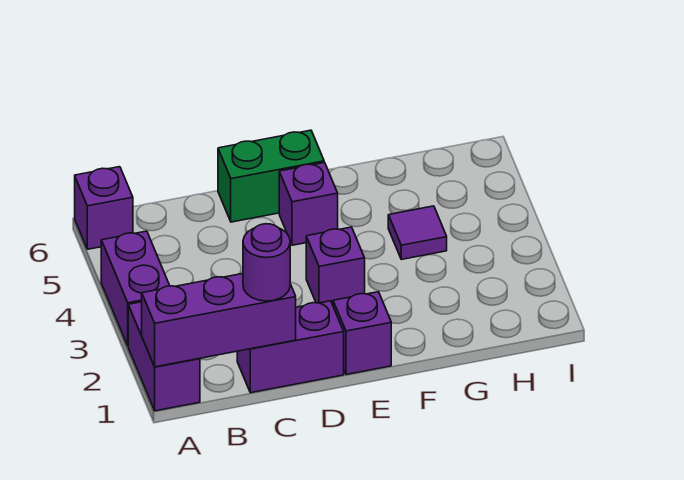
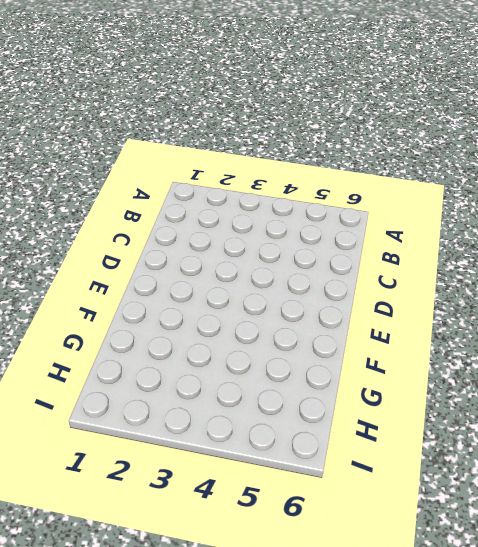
none -> purple brick A1:A2 level 1
none -> purple brick A3:A4 level 1

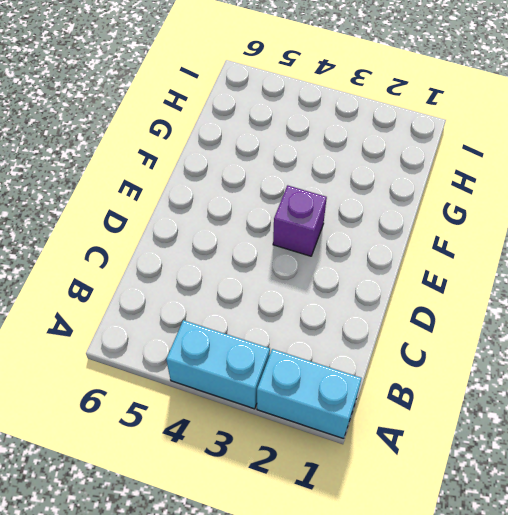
cyan brick A1:A2 level 1 -> purple brick A1:A2 level 1
cyan brick A3:A4 level 1 -> purple brick A3:A4 level 1
none -> purple brick A6 level 1
none -> purple brick C1:D1 level 1

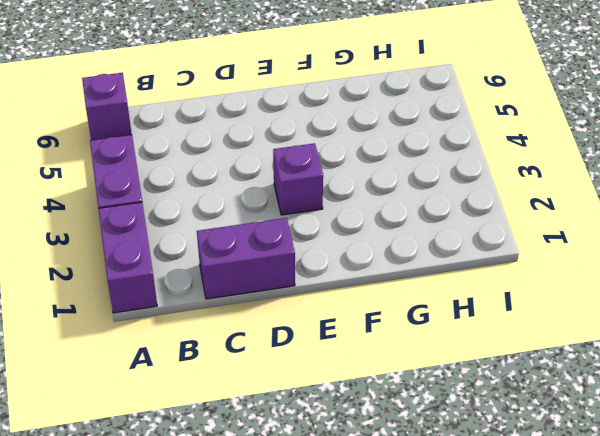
none -> green brick D6:E6 level 1
none -> purple brick E1 level 1

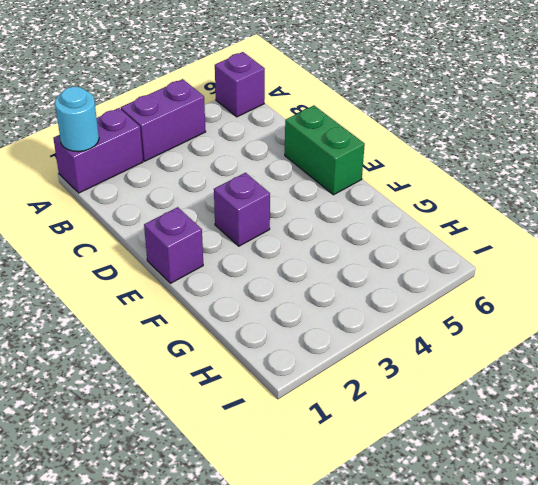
cyan round brick A1 level 2 -> purple brick A1:C1 level 2
none -> purple brick C1:D1 level 1
none -> purple brick E5 level 1

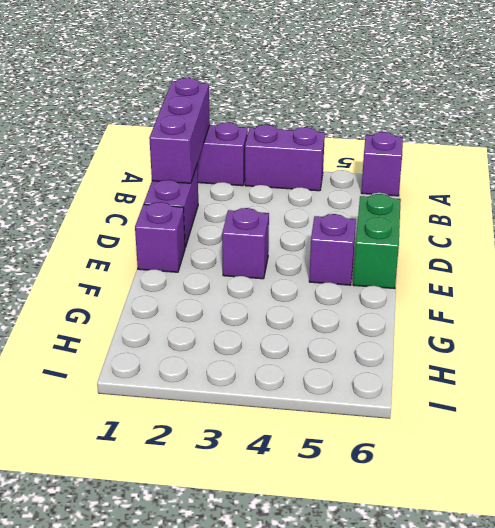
none -> purple tile G4 level 1
none -> purple round brick C1 level 3

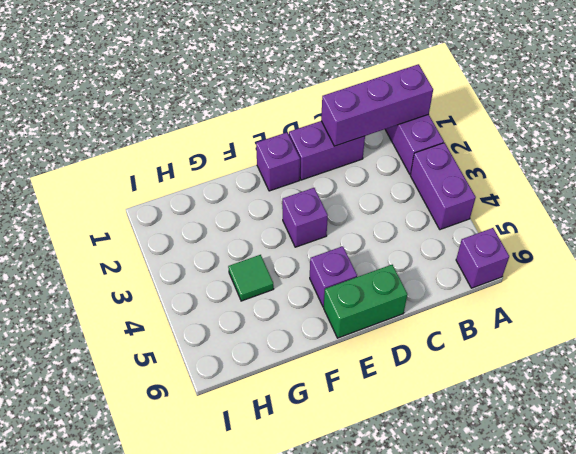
green tile G4 level 1 -> purple tile G4 level 1
none -> purple round brick C1 level 3

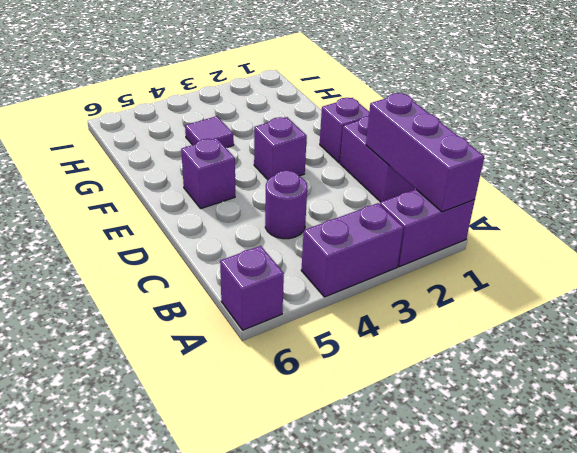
purple round brick C4 level 1 -> purple round brick C1 level 3
none -> green brick D6:E6 level 1

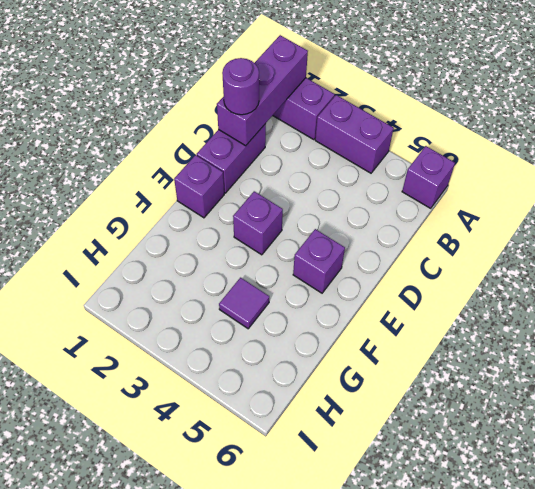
none -> green brick D6:E6 level 1

